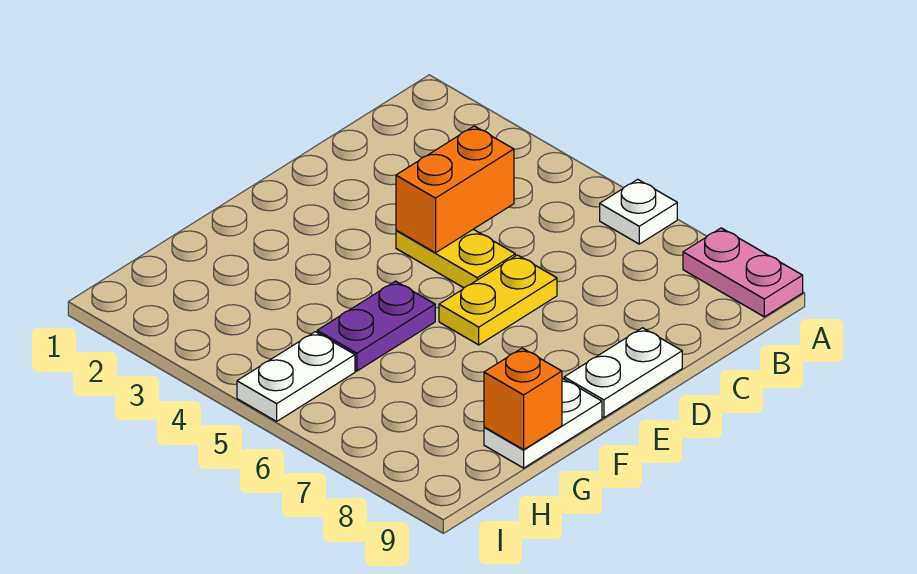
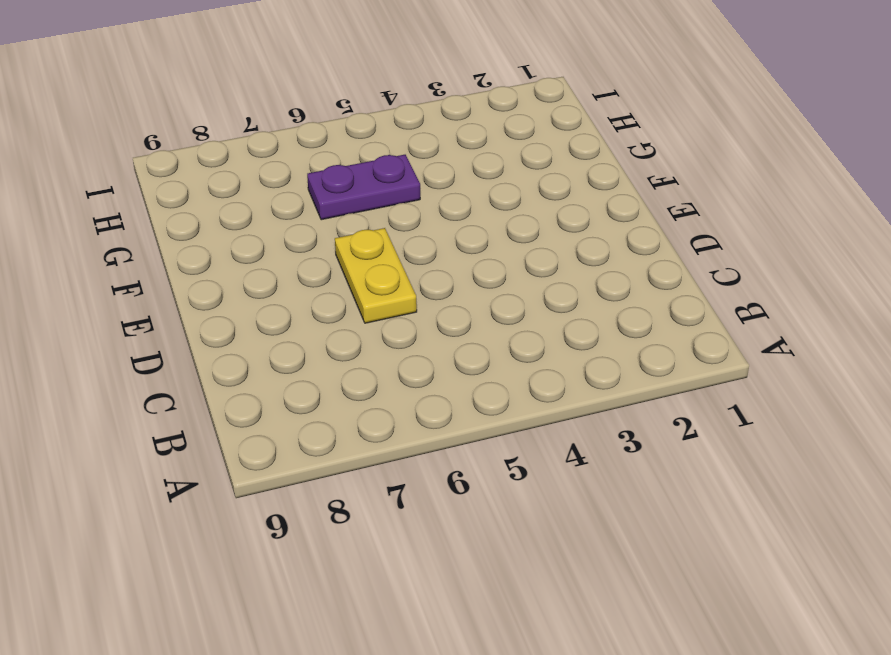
purple plate G5:G6 level 1 -> purple plate F5:G5 level 1
none -> white plate A6 level 1
none -> pink plate A8:A9 level 1

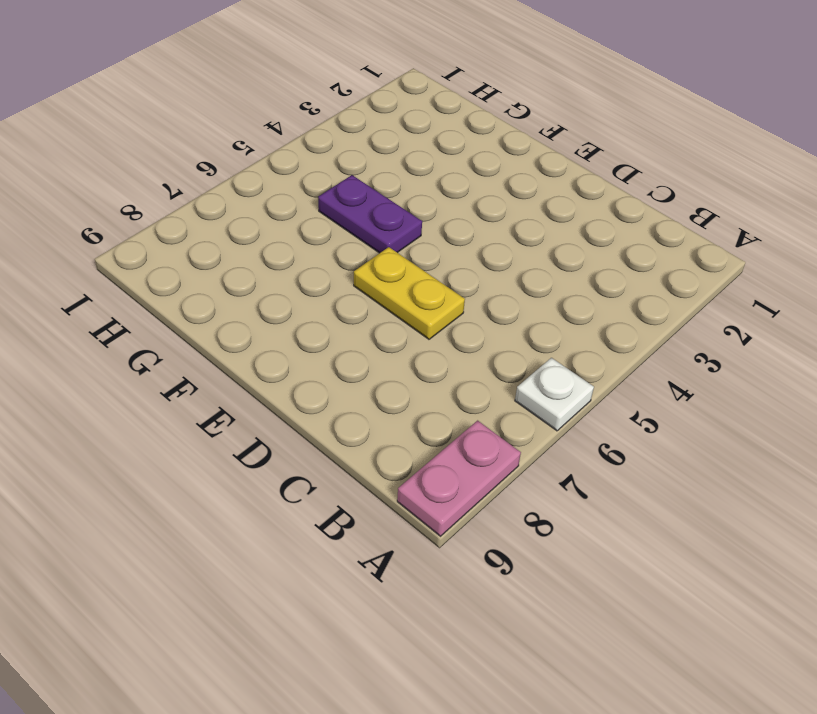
none -> yellow plate D4:D5 level 1
none -> white plate D9:E9 level 1

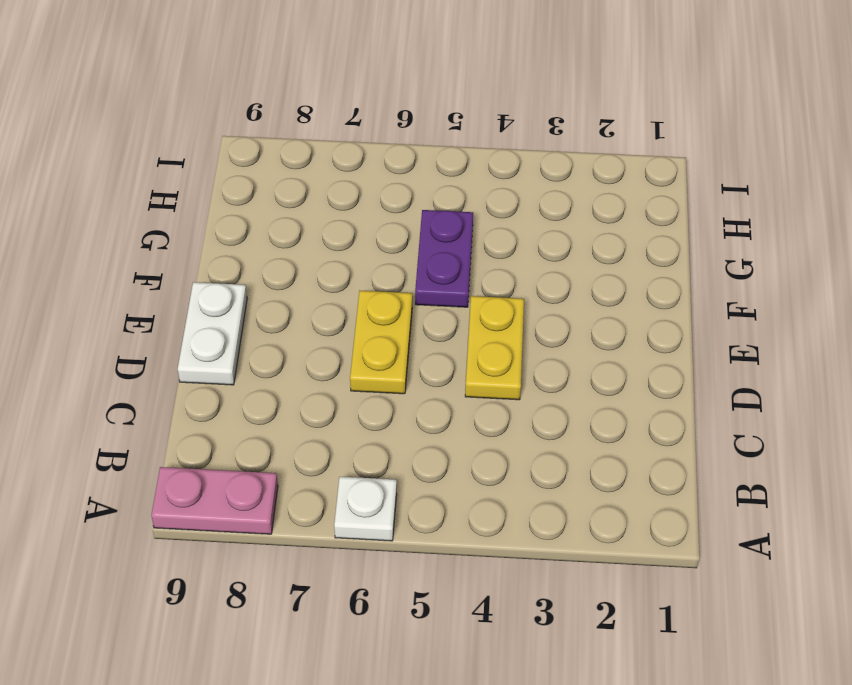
yellow plate D4:E4 level 1 -> yellow plate D4:D5 level 1
none -> white plate F9:G9 level 1
none -> white plate H5:I5 level 1

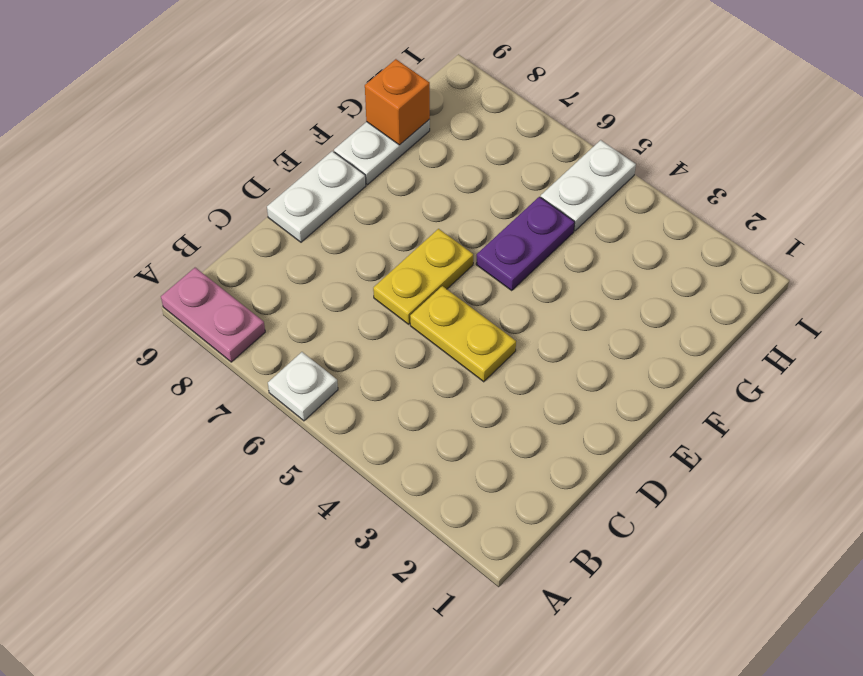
none -> orange brick C4:D4 level 2

